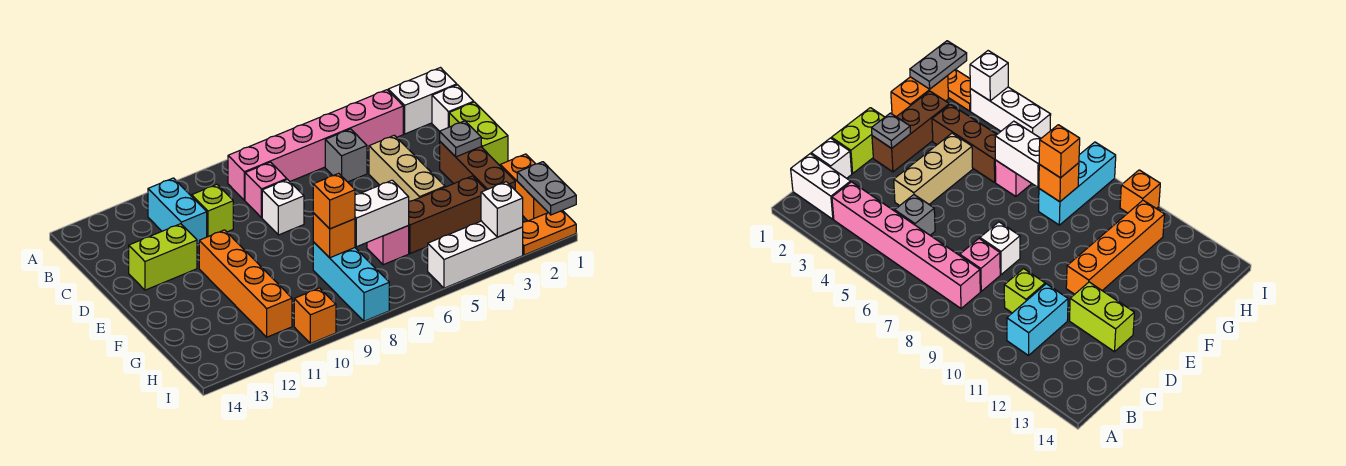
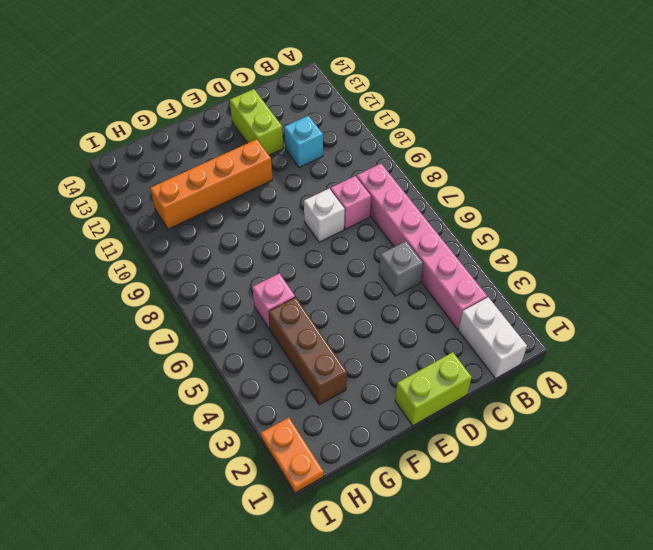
cyan brick C11 level 1 -> cyan brick B11:C11 level 1
none -> white brick C1 level 1
none -> lime brick C10 level 1
none -> tan brick D4:F4 level 1

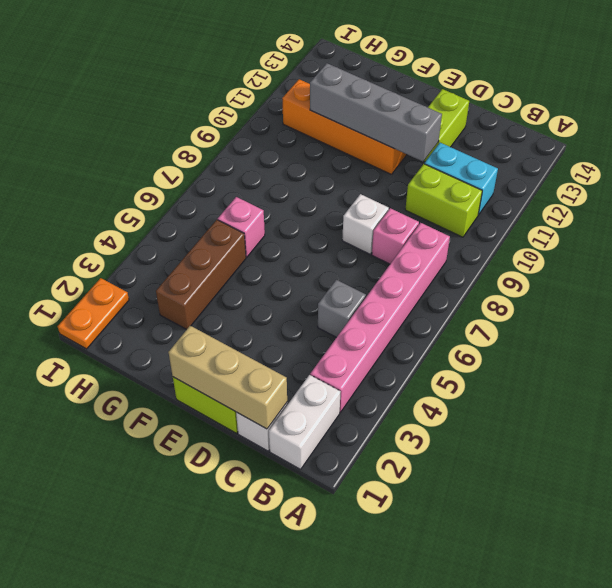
lime brick B10:C10 level 1 -> lime brick C10 level 1
tan brick C1:E1 level 2 -> tan brick D4:F4 level 1
grey brick D11:G11 level 2 -> none
none -> brown brick E2:G2 level 1
none -> orange brick G1:H1 level 1
none -> cyan brick G8:I8 level 1

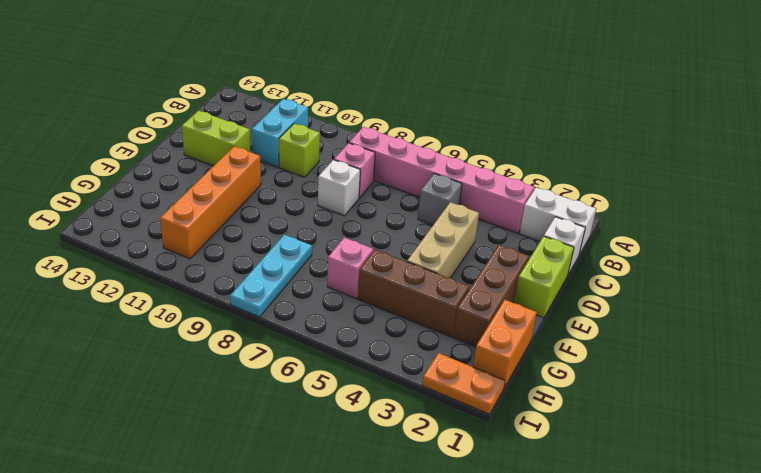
cyan plate G8:I8 level 1 -> cyan brick G8:I8 level 1
none -> white brick I3:I5 level 1
none -> orange brick I10 level 1
none -> grey plate E2 level 2

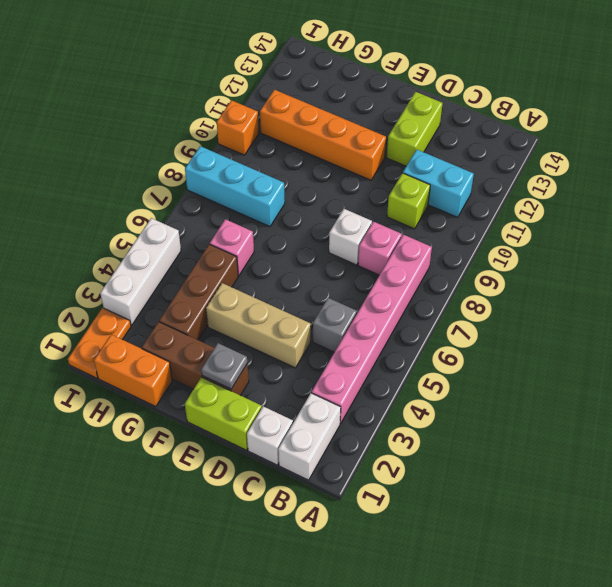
none -> white brick G6:G7 level 2
none -> orange brick G8 level 2
none -> grey plate H1:I1 level 2

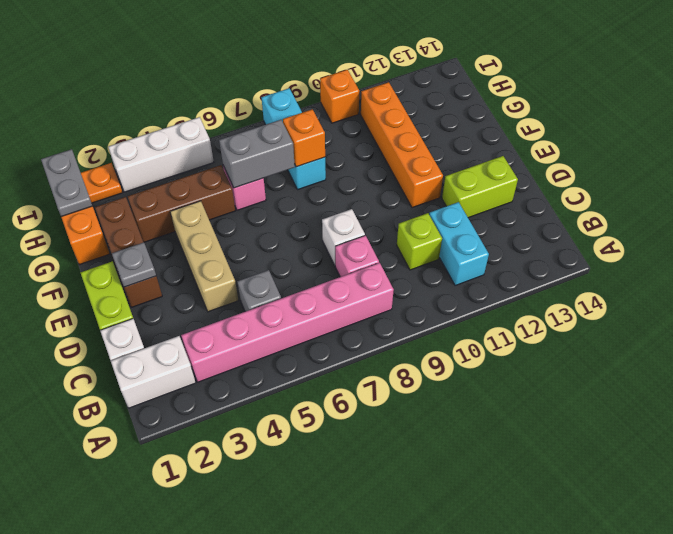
grey brick G6:G7 level 2 -> white brick G6:G7 level 2
none -> white brick I3 level 2
none -> orange brick G8 level 3

